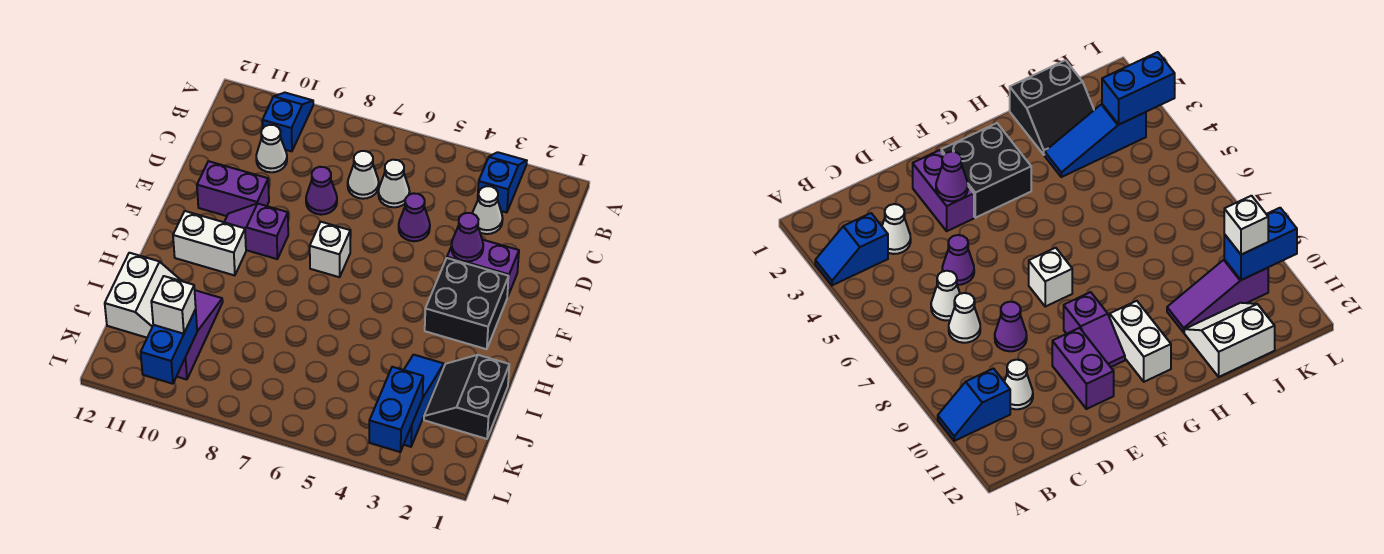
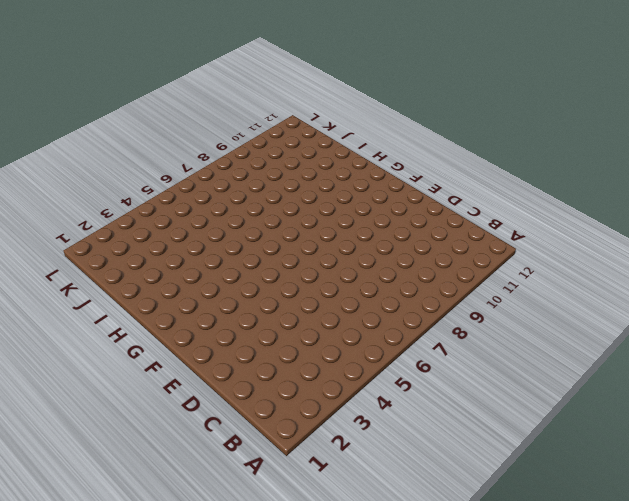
none -> blue slope A3:B3 level 1 top B
none -> blue slope A10:B10 level 1 top B
none -> white cone C3 level 1

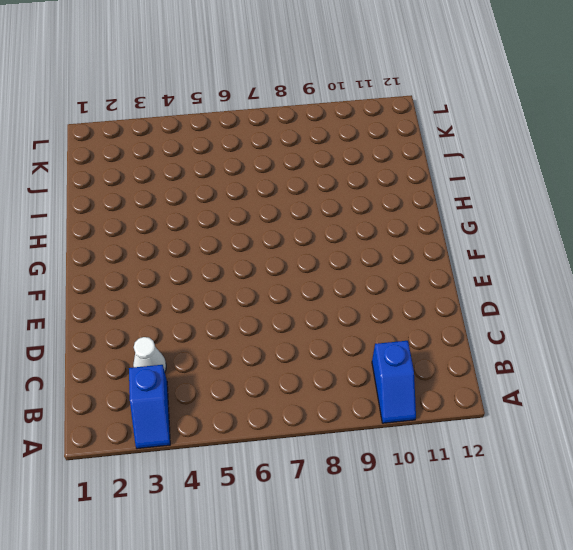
none -> white cone C6 level 1
none -> white cone C7 level 1
none -> white cone C10 level 1

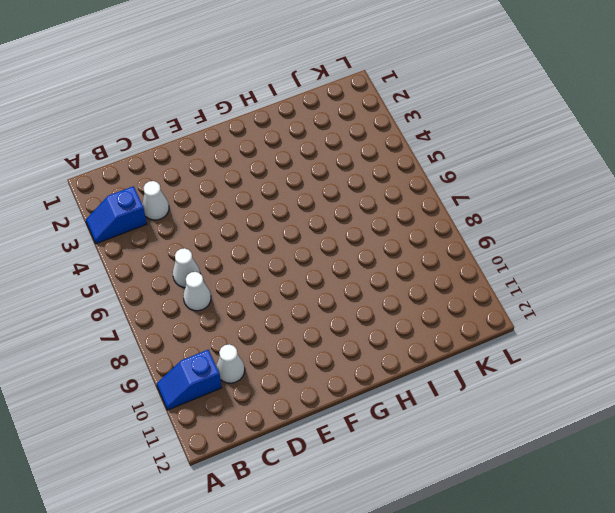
none -> purple cone D5 level 1
none -> purple cone D8 level 1
none -> purple brick E2:E3 level 1

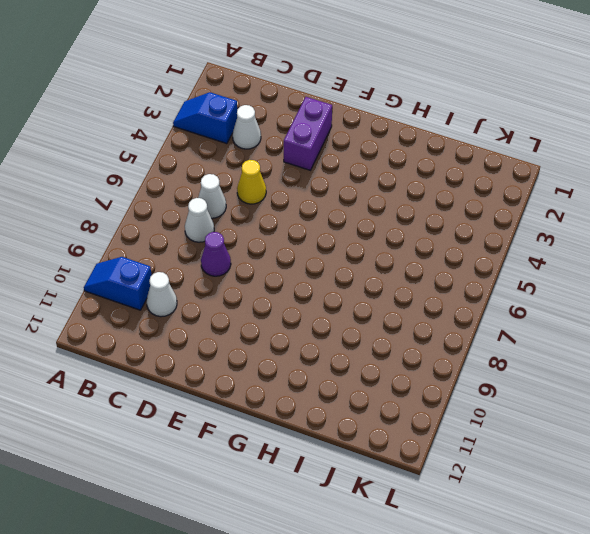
yellow cone D5 level 1 -> purple cone D5 level 1
none -> purple brick E10:E11 level 1
none -> black brick F2:G3 level 1
none -> white brick F7 level 1

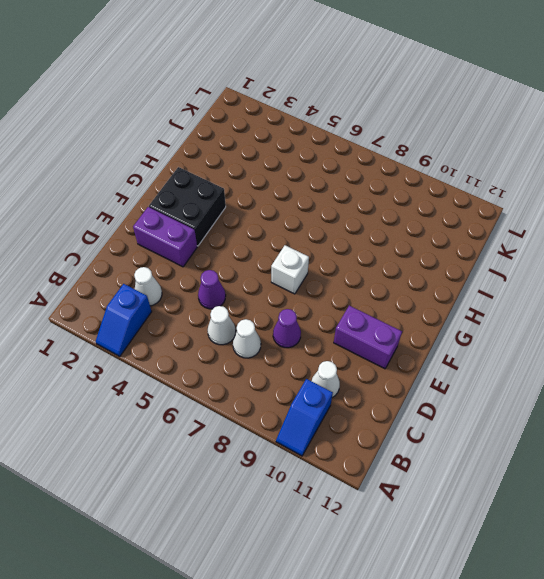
none -> purple slope F9:F10 level 1 top 9
none -> white brick G10:G11 level 1
none -> black slope I1:J2 level 1 top 1

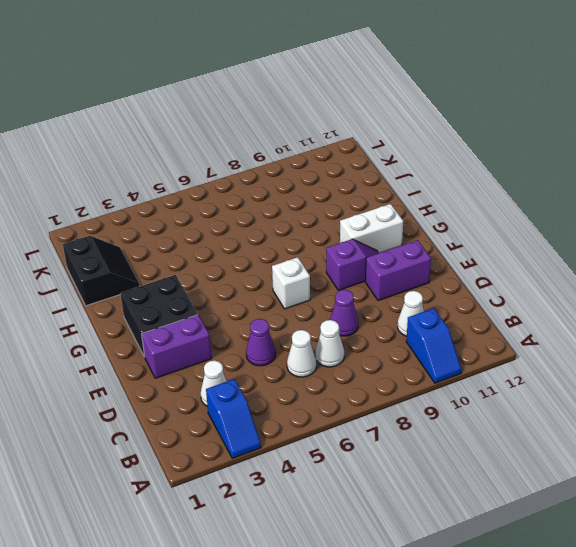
none -> blue slope I3:K3 level 1 top K
none -> purple slope I10:K10 level 1 top K
none -> white slope I11:J12 level 1 top 12

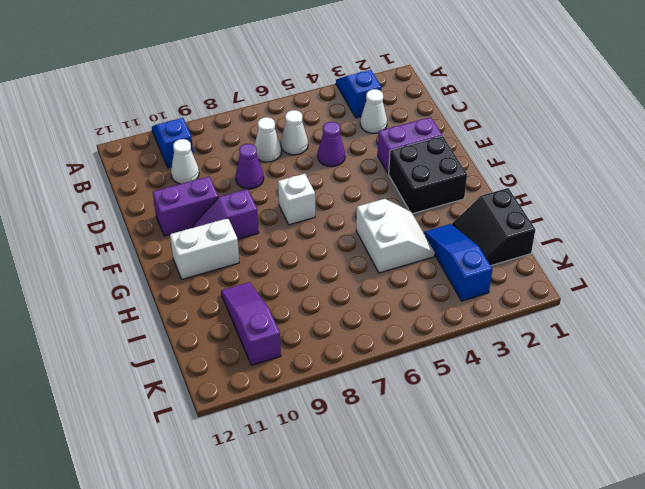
white slope H4:I5 level 1 top 5 -> white slope I11:J12 level 1 top 12
none -> purple cone E3 level 2
none -> blue brick K3:L3 level 2
none -> blue brick K10:L10 level 2

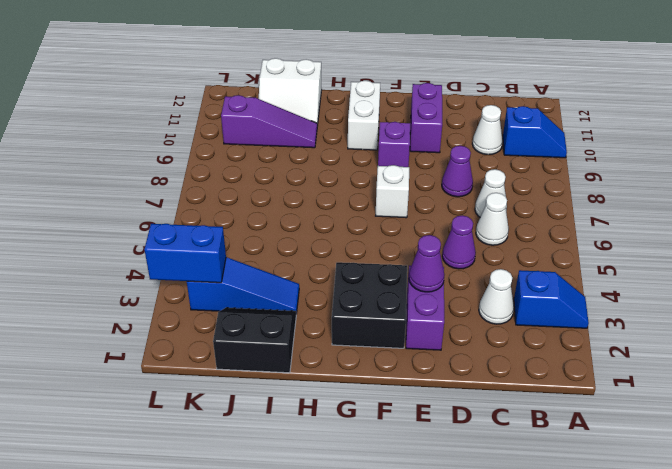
none -> blue brick K10:L10 level 2
none -> white brick K10 level 3

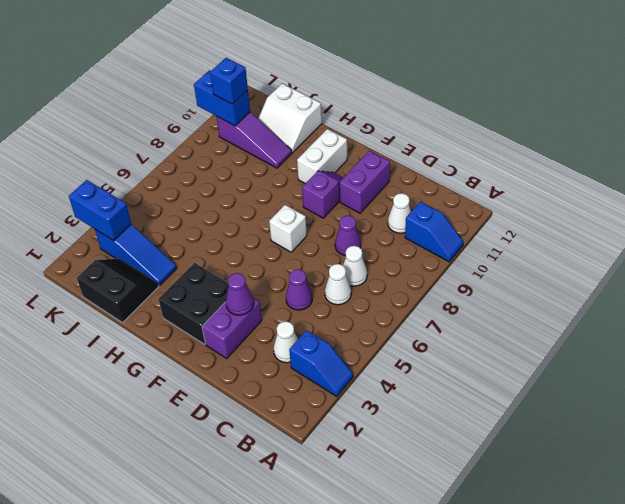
blue brick K10 level 3 -> white brick K10 level 3

